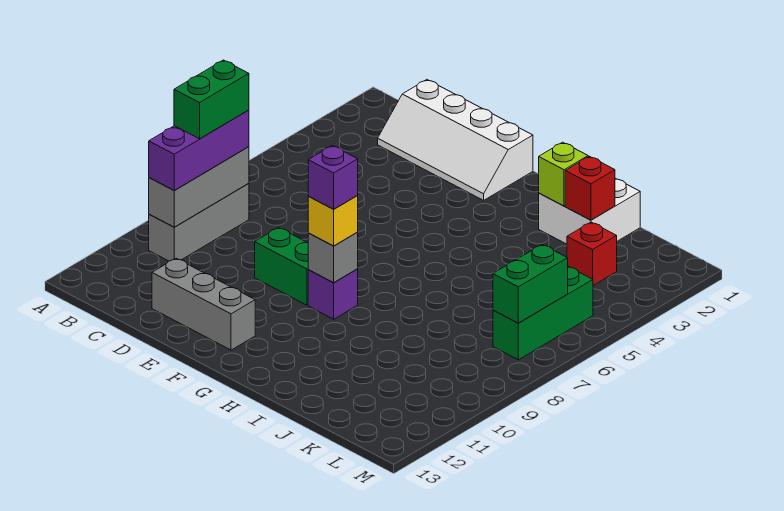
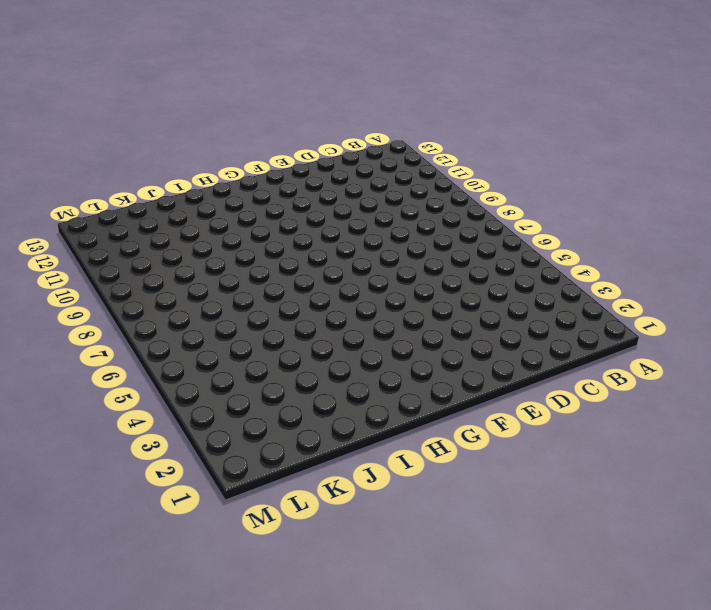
none -> grey brick B8:B10 level 1
none -> white slope C1:F2 level 1 top 1
none -> grey brick D12:F12 level 1

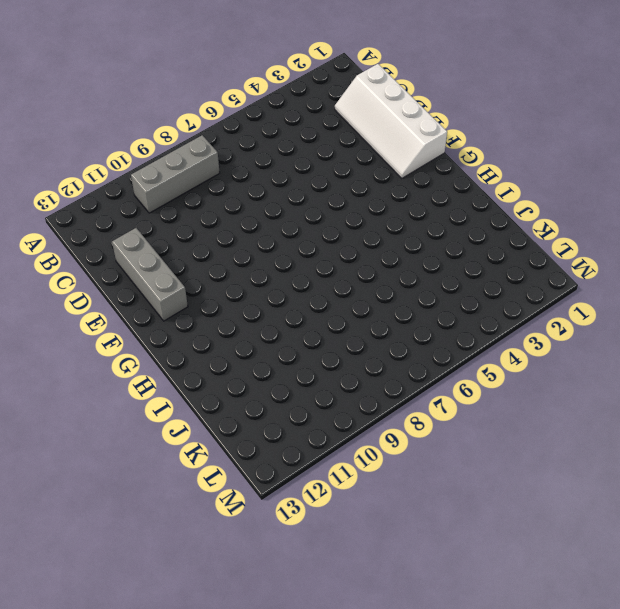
none -> green brick E9:F9 level 1
none -> purple brick G9 level 1
none -> white brick I1:J2 level 1

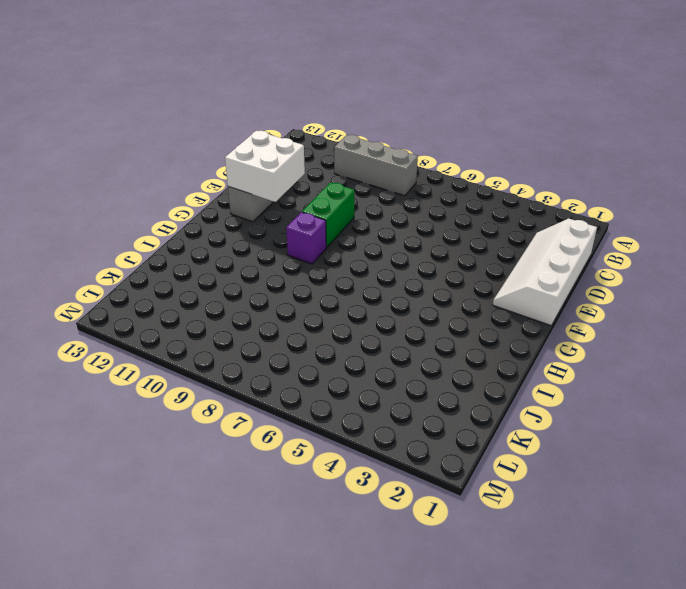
white brick E11:F12 level 2 -> white brick I1:J2 level 1
none -> red brick K3 level 1
none -> green brick L5:L7 level 1
none -> grey brick B8:B10 level 2

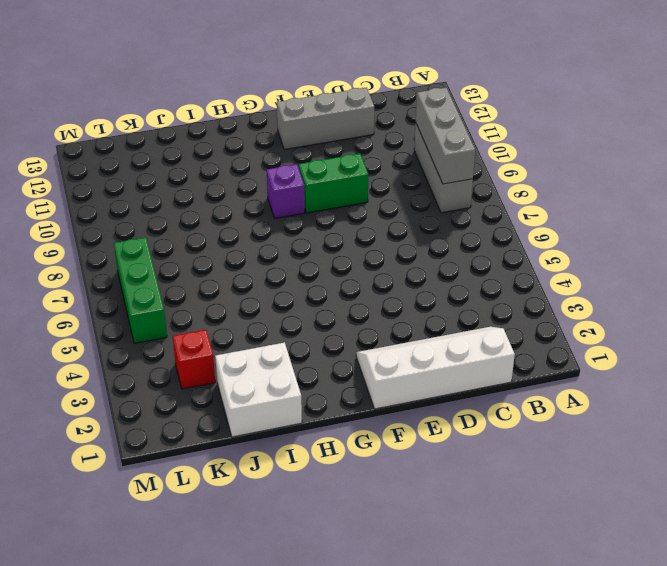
none -> grey brick G9 level 2
none -> lime brick I2 level 2
none -> red brick J2 level 2

